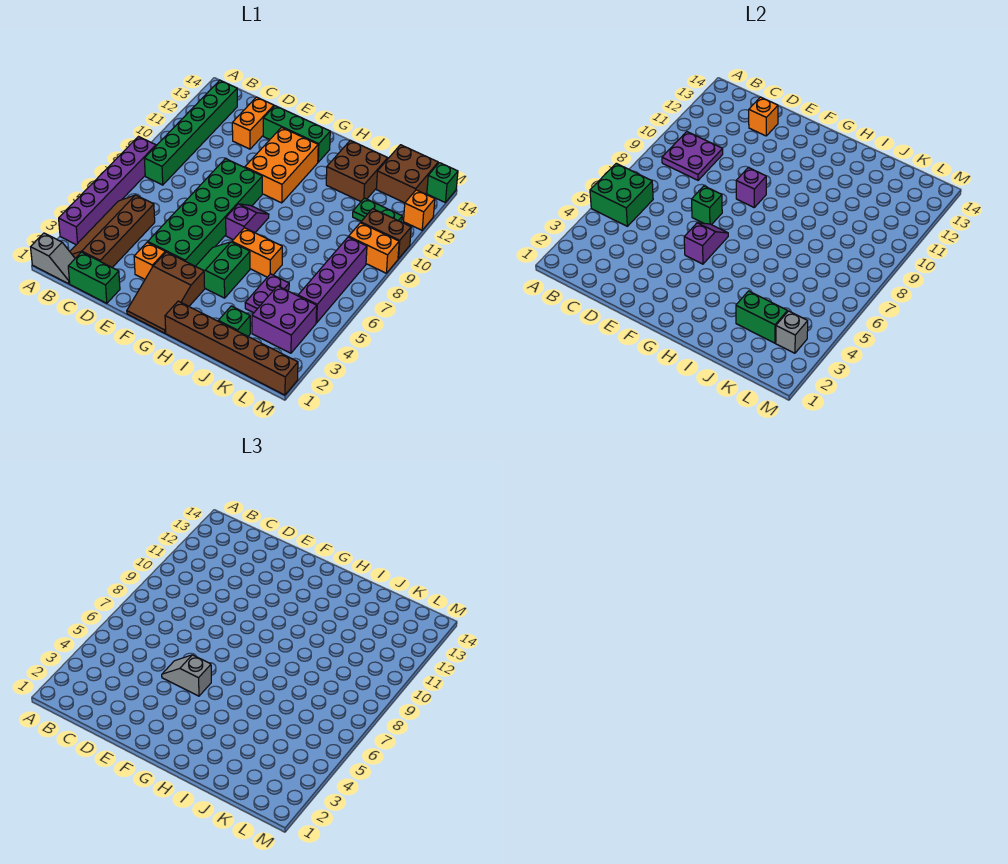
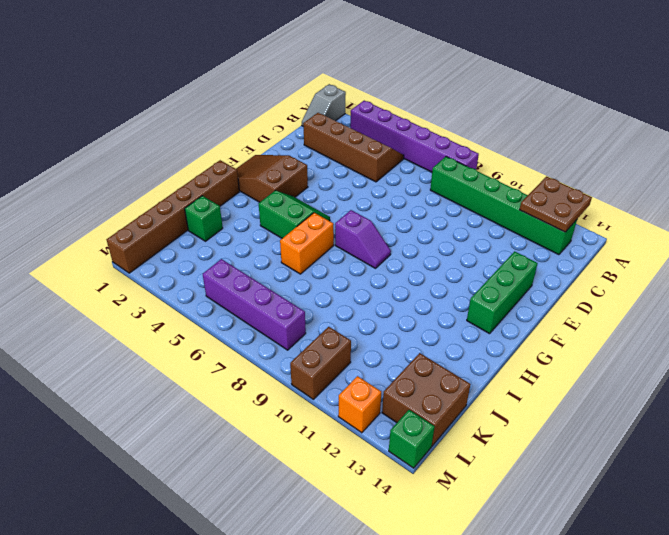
brown plate A12:B13 level 2 -> none
none -> green brick C1:D1 level 1
none -> orange brick D12:D13 level 1
none -> orange brick E3 level 1
none -> green brick E4:F9 level 1

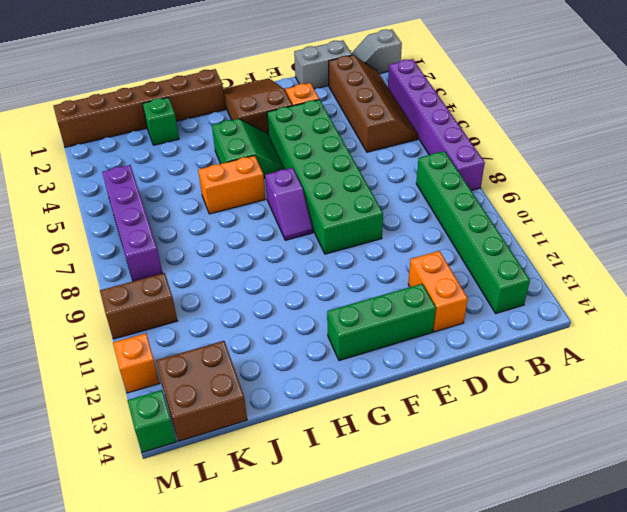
grey brick C1:D1 level 1 -> green brick C1:D1 level 1
none -> orange brick F10:G12 level 1
none -> brown brick I12:J13 level 1
none -> purple plate J4:J5 level 1
none -> purple brick K3:L4 level 1

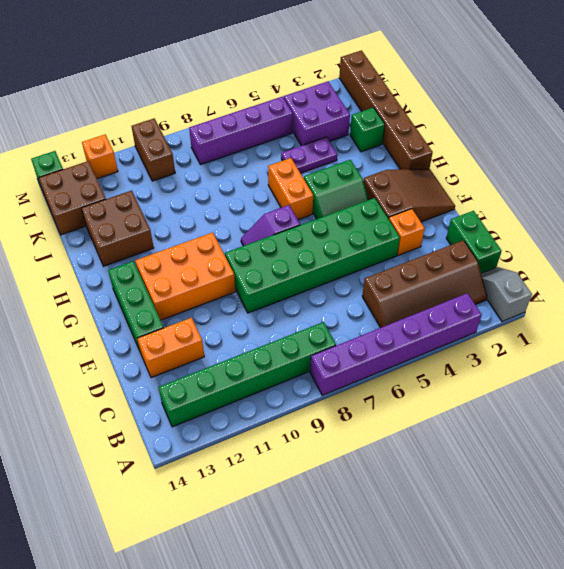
none -> green plate K11:L11 level 1
none -> orange brick L9:M9 level 1
none -> green brick A5:B6 level 2
none -> purple plate B9:C10 level 2

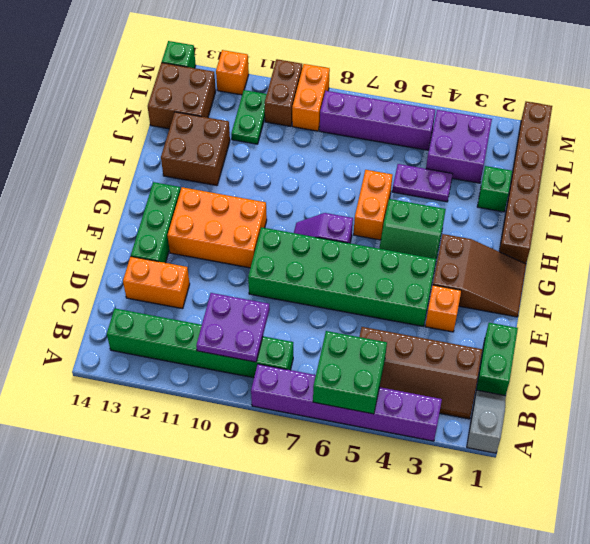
none -> orange brick D13 level 2
none -> green brick E7 level 2
none -> purple slope F5:F6 level 2 top 5
none -> purple brick F9 level 2

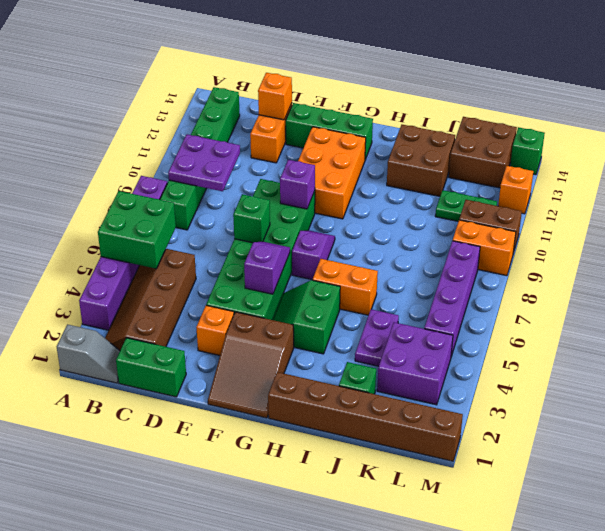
none -> green brick J3:K3 level 2
none -> grey brick L3 level 2
none -> grey slope E5:F5 level 3 top F

